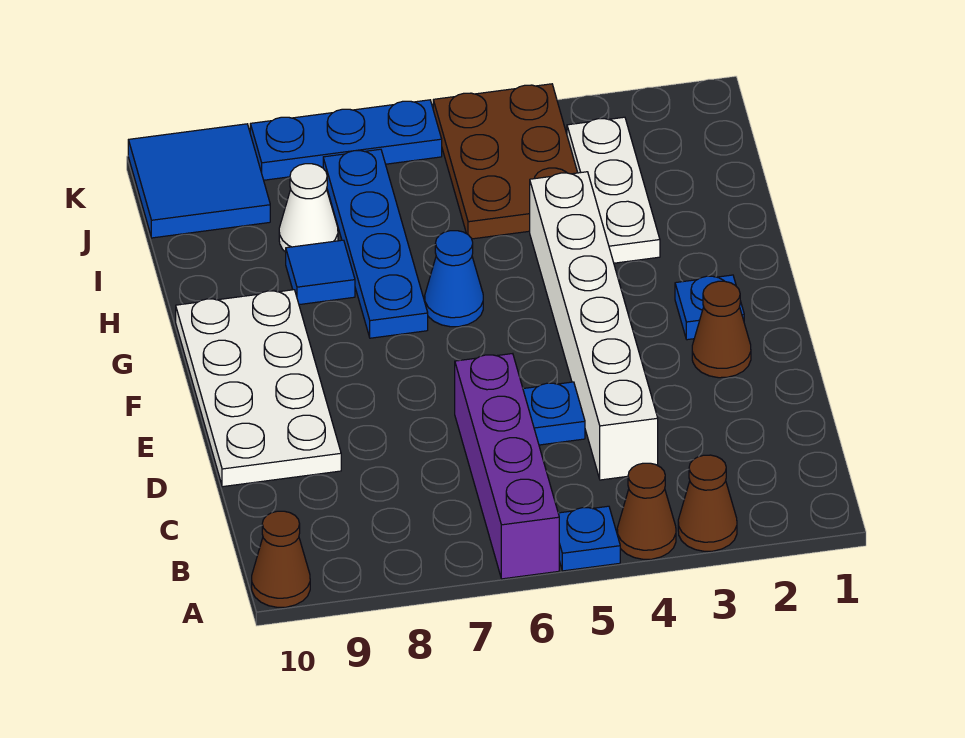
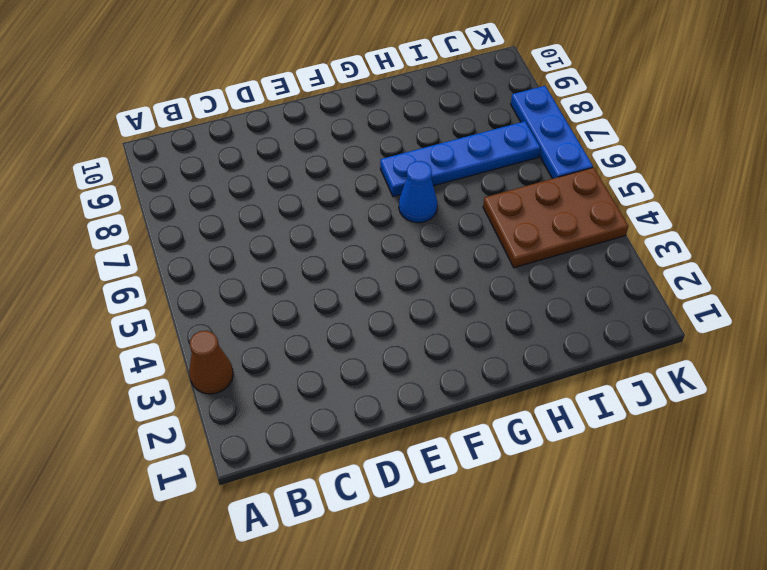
none -> brown cone A4 level 1
none -> blue plate A5 level 1
none -> purple brick A6:D6 level 1

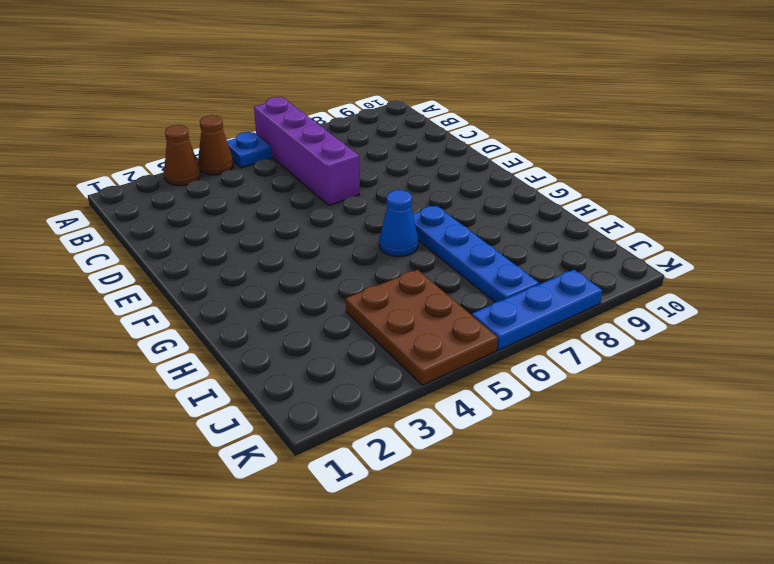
none -> brown cone A10 level 1
none -> white brick C4:H4 level 1
none -> blue plate D5 level 1

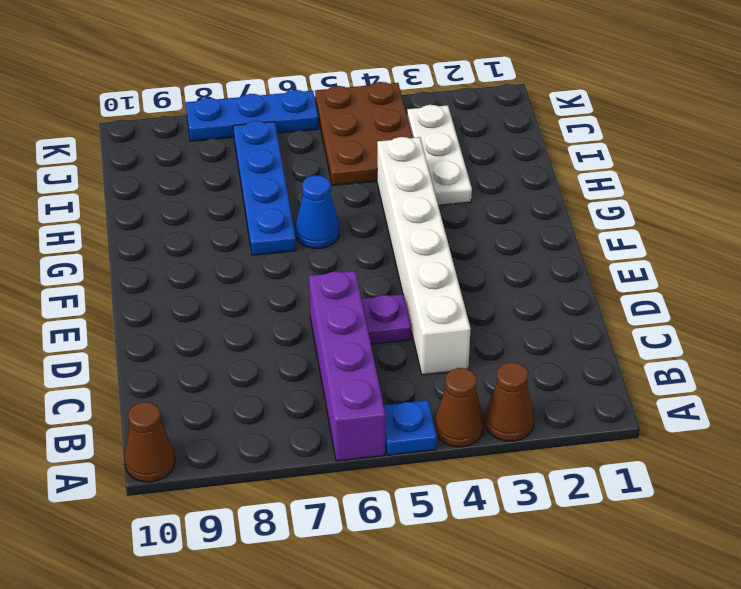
purple plate D5 level 1 -> blue plate D5 level 1
none -> white plate D9:G10 level 1
none -> brown cone E2 level 1
none -> blue plate F2 level 1

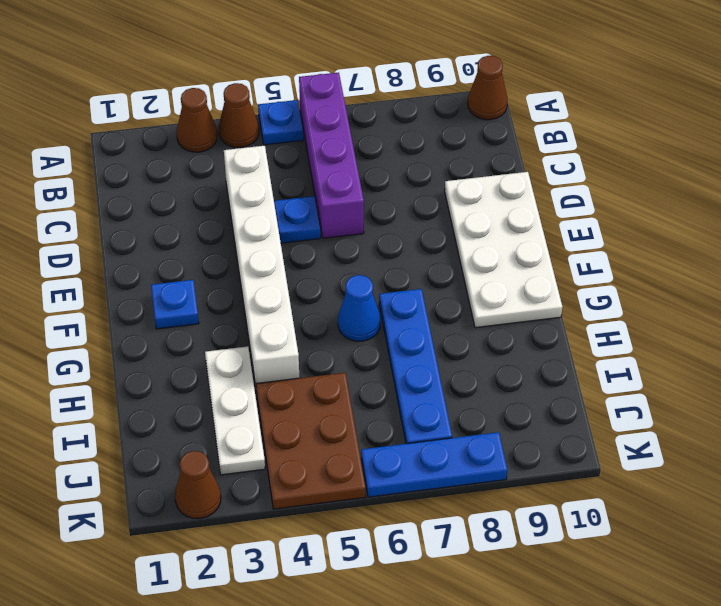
brown cone K2 level 1 -> brown cone E2 level 1
none -> blue tile H8 level 1
none -> white cone I8 level 1
none -> blue tile J9:K10 level 1

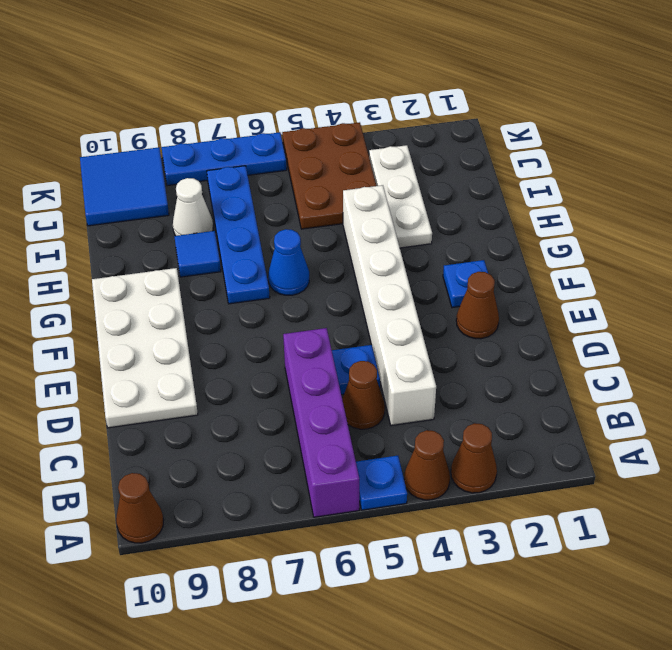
brown cone C5 level 1 -> none

